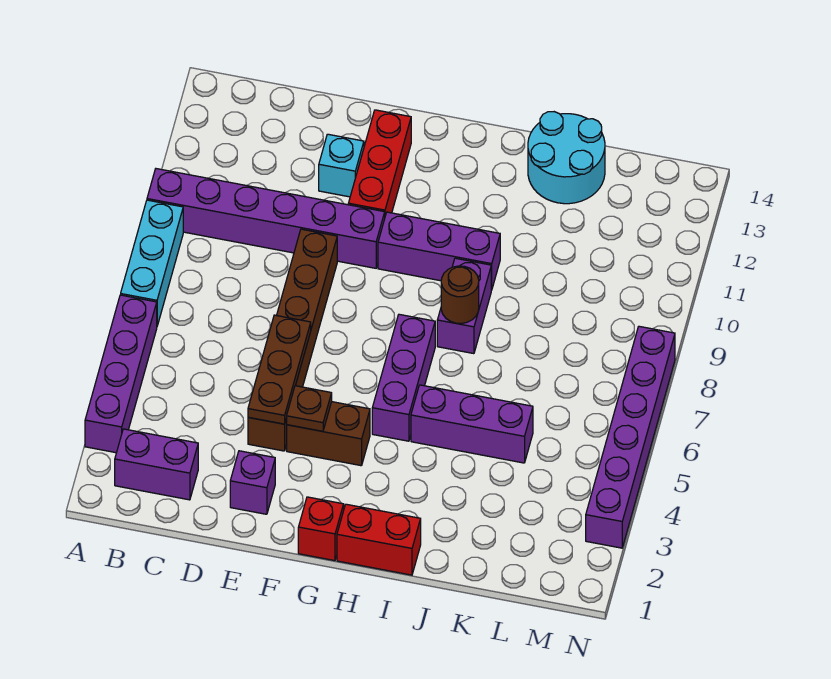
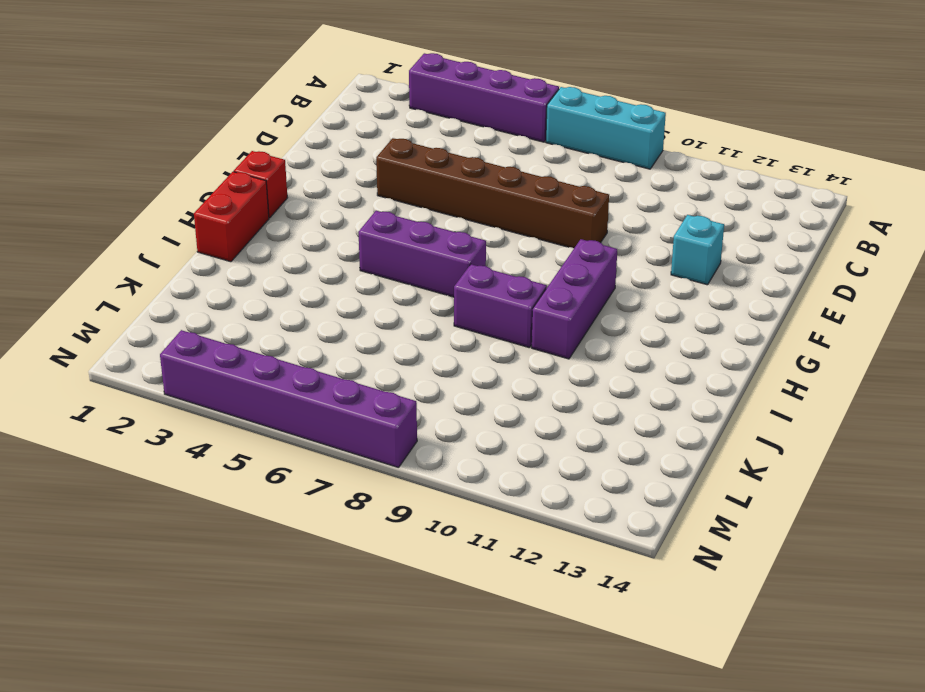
none -> purple brick A10:F10 level 1
none -> purple brick B2:C2 level 1
none -> purple brick E2 level 1

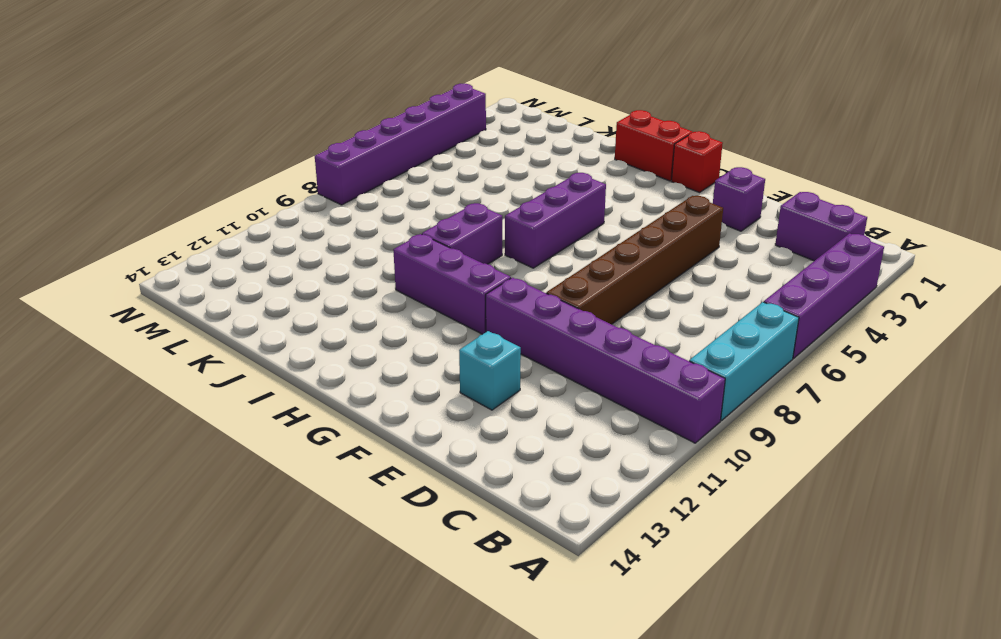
none -> brown brick F4:G4 level 1
none -> red brick F11:F13 level 1
none -> purple brick I5:K5 level 1

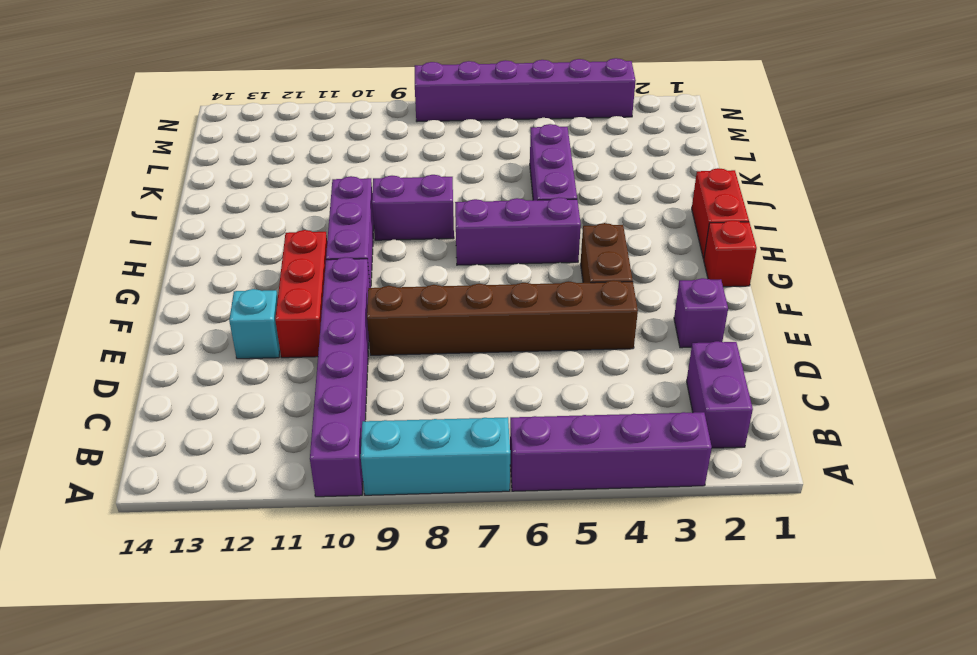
red brick E11:G11 level 1 -> red brick F11:F13 level 1
none -> cyan round brick J13:K14 level 1
none -> brown plate E4:E6 level 2
none -> brown plate F4 level 2

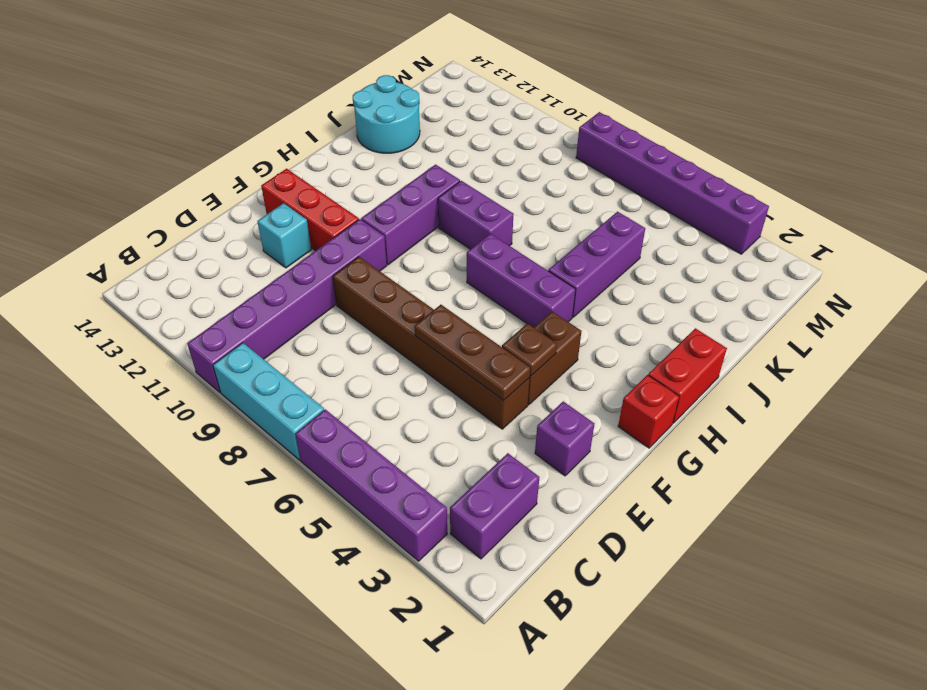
none -> brown round brick I8 level 2

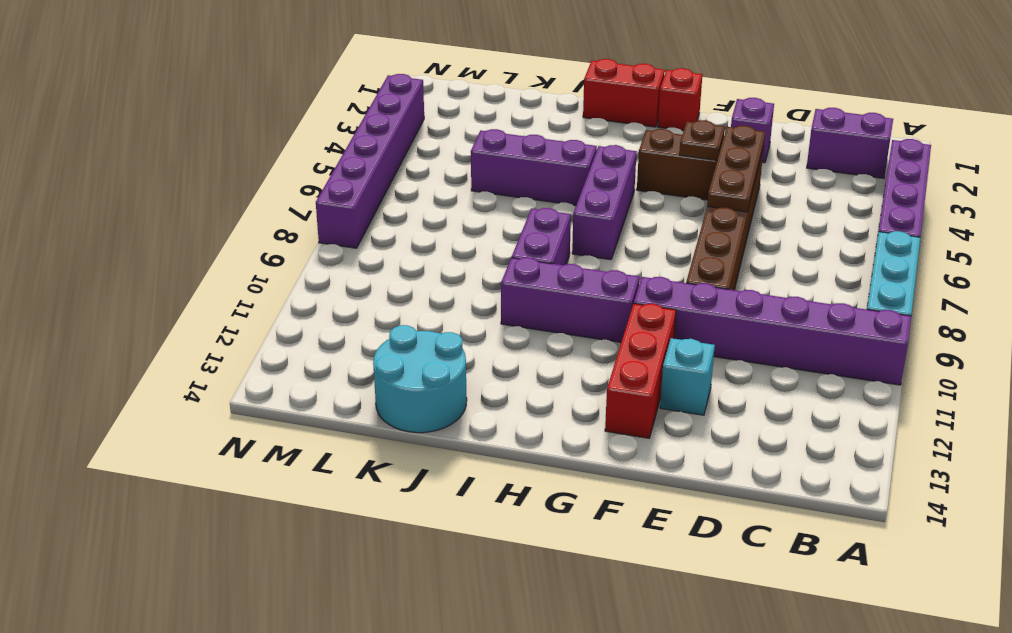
none -> brown round brick I8 level 2

